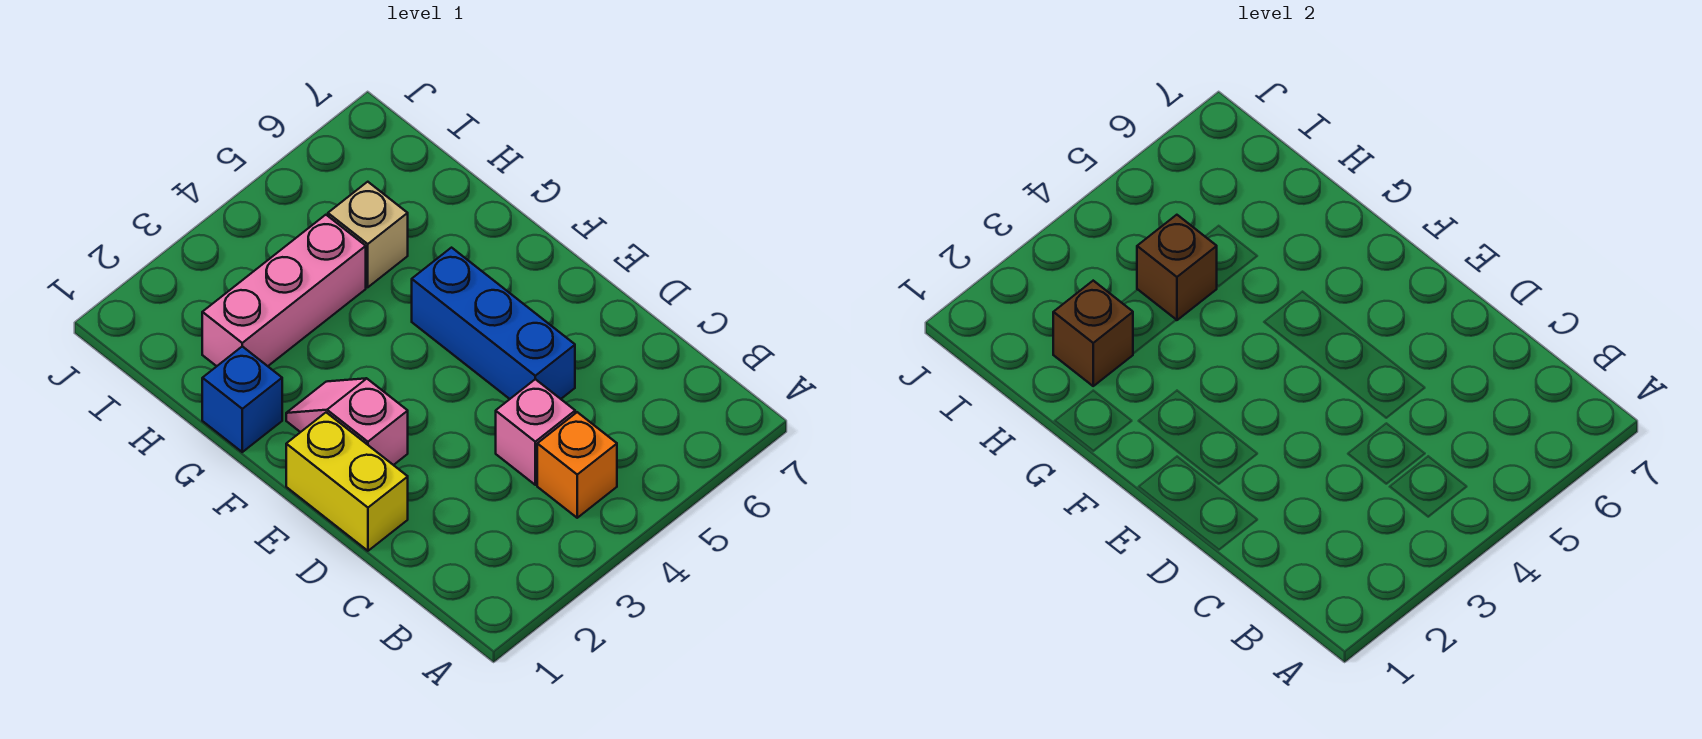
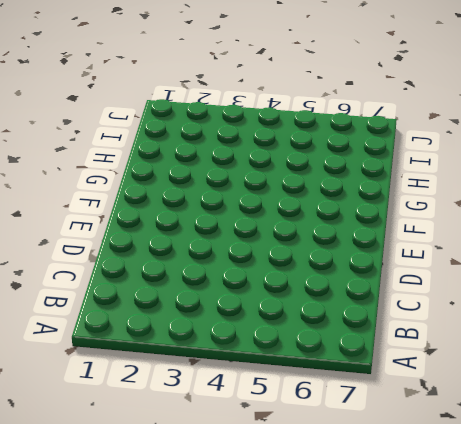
none -> orange brick B4 level 1
none -> pink brick C4 level 1

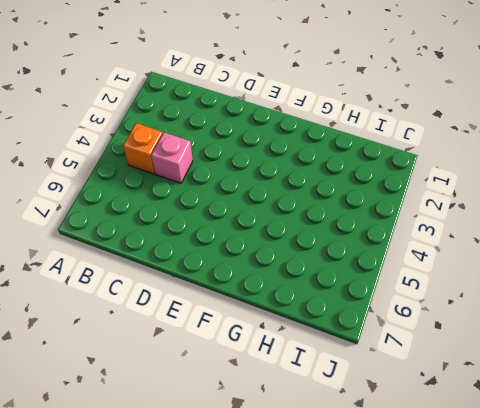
none -> yellow brick D1:E1 level 1
none -> blue brick D5:F5 level 1

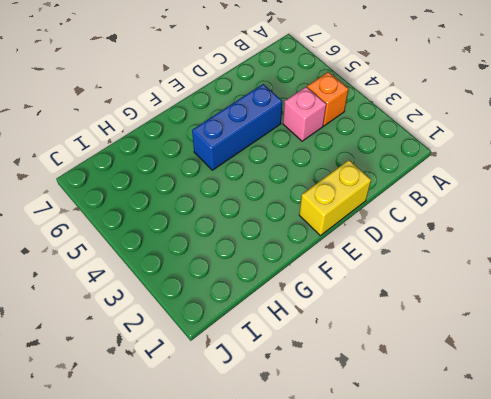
none -> pink slope E2:F2 level 1 top E
none -> blue brick G1 level 1

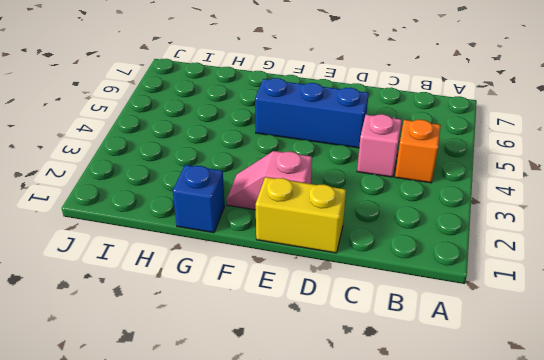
none -> pink brick H2:H4 level 1
none -> tan brick H5 level 1

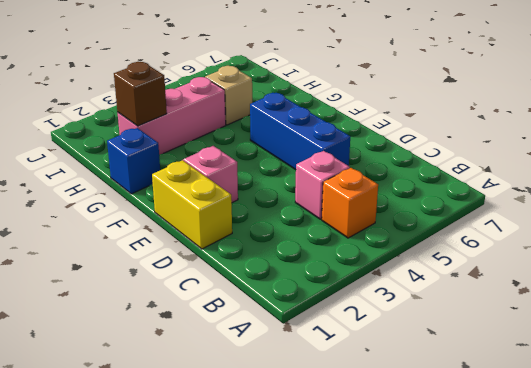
none -> brown brick H4 level 2

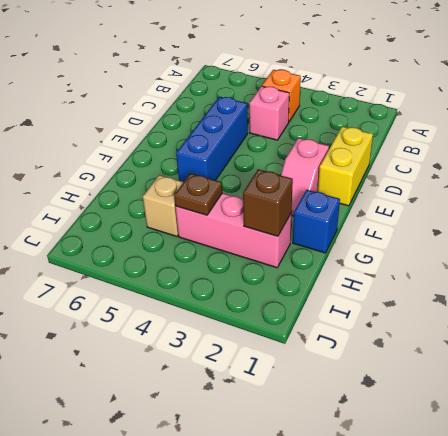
brown plate H4 level 2 -> brown brick H4 level 2

